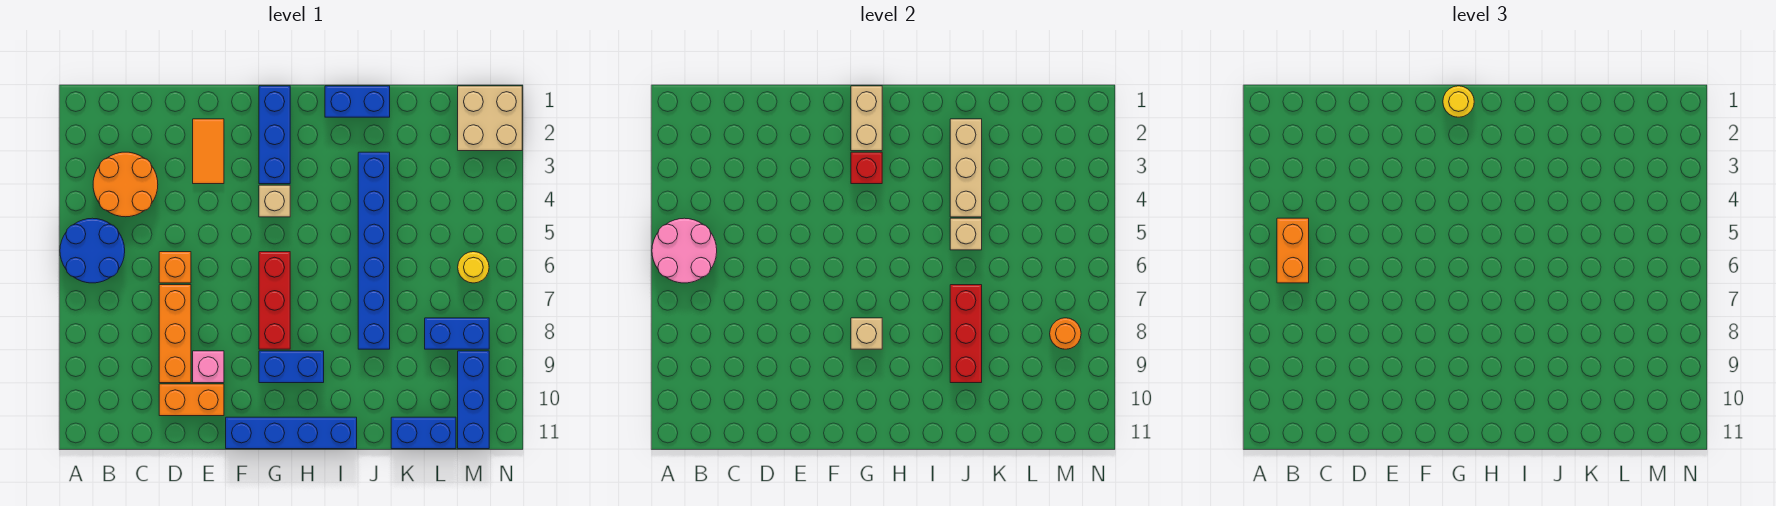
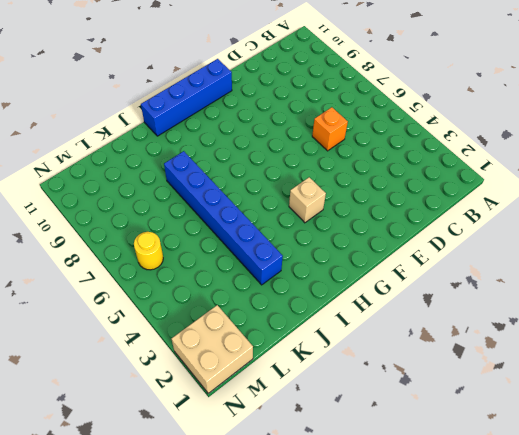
none -> blue round brick A5:B6 level 1
none -> orange round brick B3:C4 level 1
none -> orange brick D7:D9 level 1

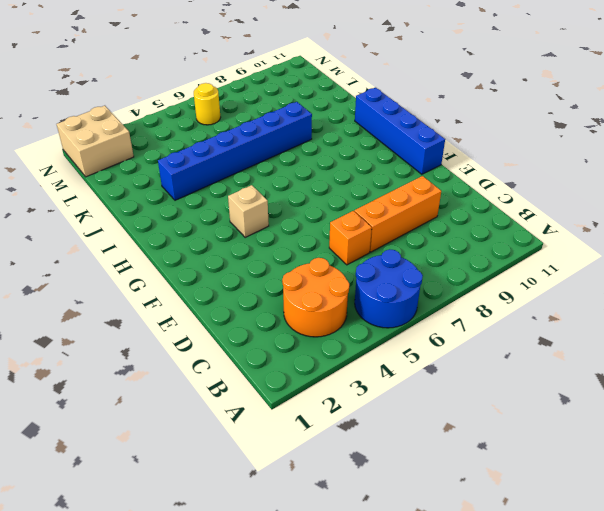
none -> orange brick D10:E10 level 1
none -> orange tile E2:E3 level 1
none -> pink brick E9 level 1

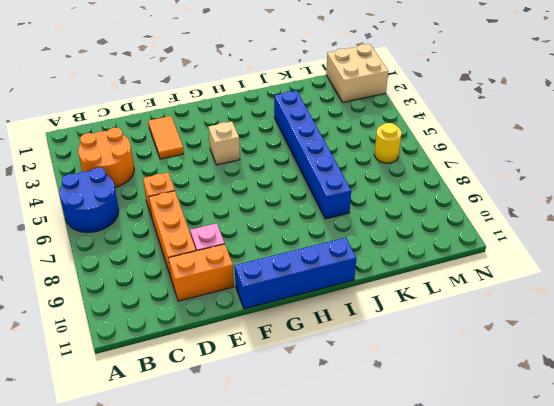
none -> blue brick G1:G3 level 1
none -> red brick G6:G8 level 1
none -> blue brick G9:H9 level 1

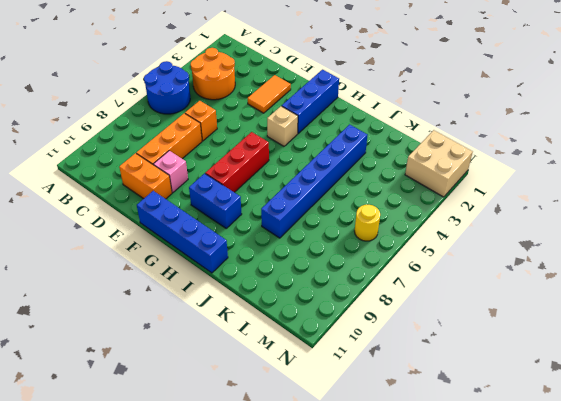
none -> blue brick I1:J1 level 1
none -> blue brick K11:L11 level 1
none -> blue brick L8:M8 level 1

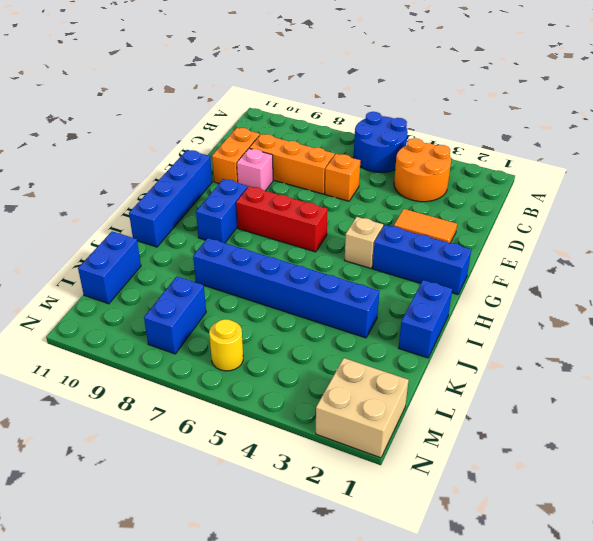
none -> blue brick M9:M11 level 1
none -> pink round brick A5:B6 level 2
none -> tan brick G1:G2 level 2

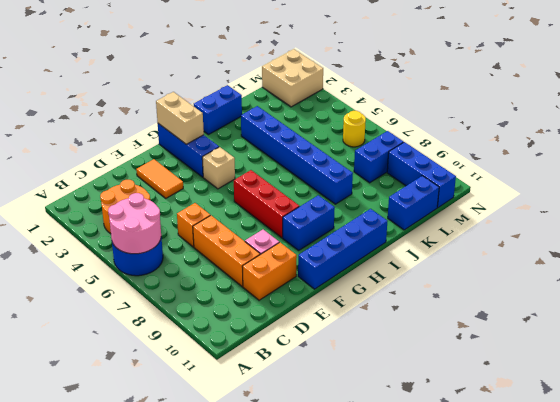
none -> red brick G3 level 2
none -> tan brick G8 level 2
none -> tan brick J2:J4 level 2

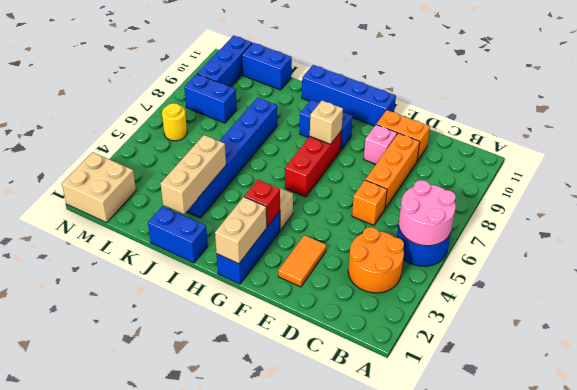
none -> tan brick J5 level 2
none -> red brick J7:J9 level 2
none -> orange round brick M8 level 2

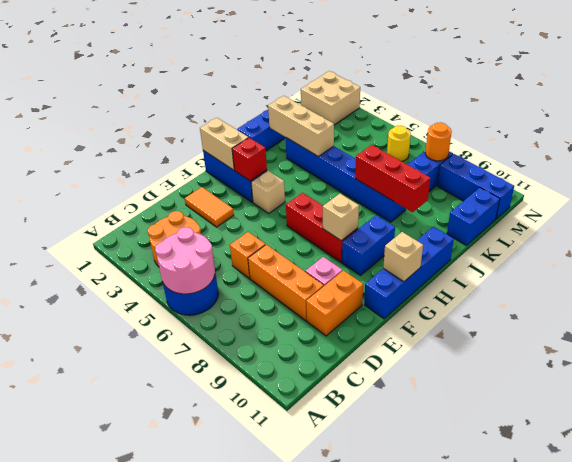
tan brick G11 level 2 -> tan brick J5 level 2
none -> orange brick B5:B6 level 3
none -> yellow round brick G1 level 3

